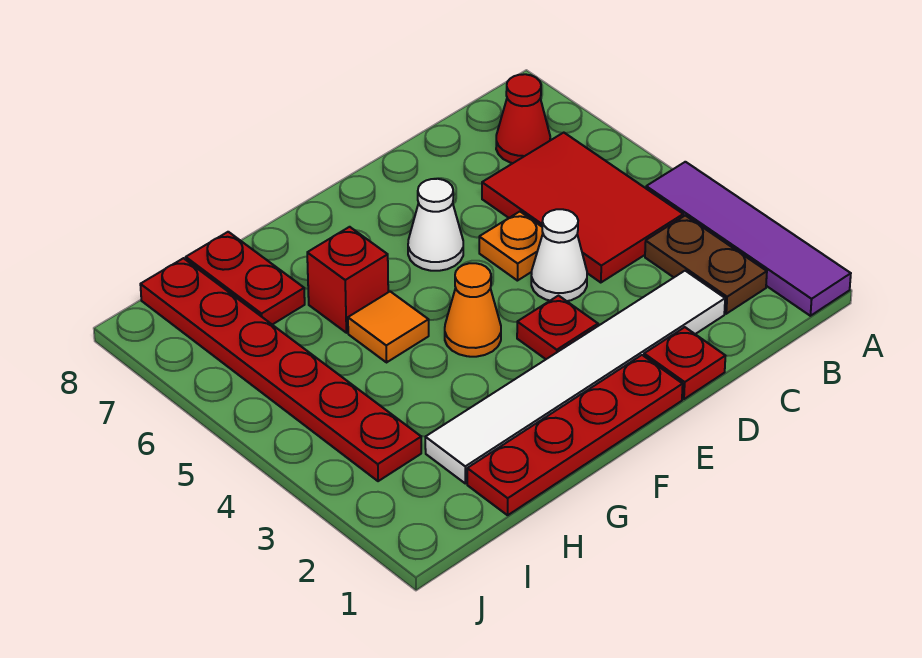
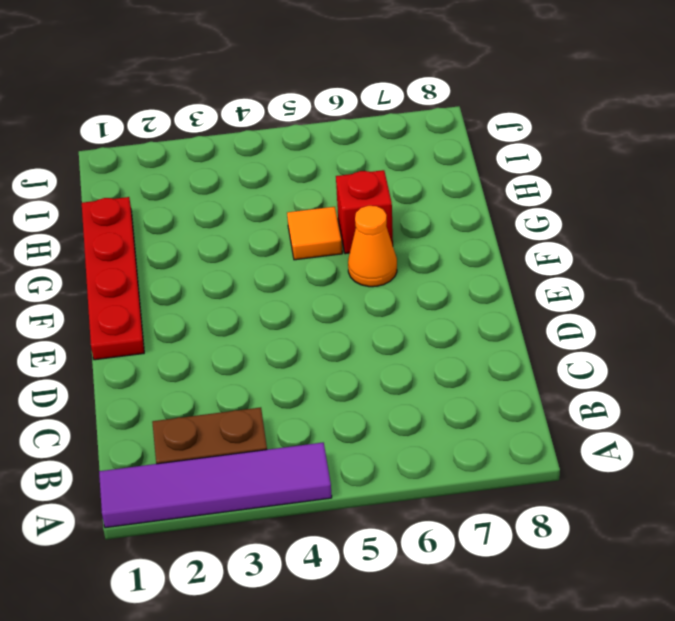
orange cone F6 level 1 -> orange cone F4 level 1
none -> red tile B4:C6 level 1
none -> red cone B7 level 1
none -> white tile C2:H2 level 1

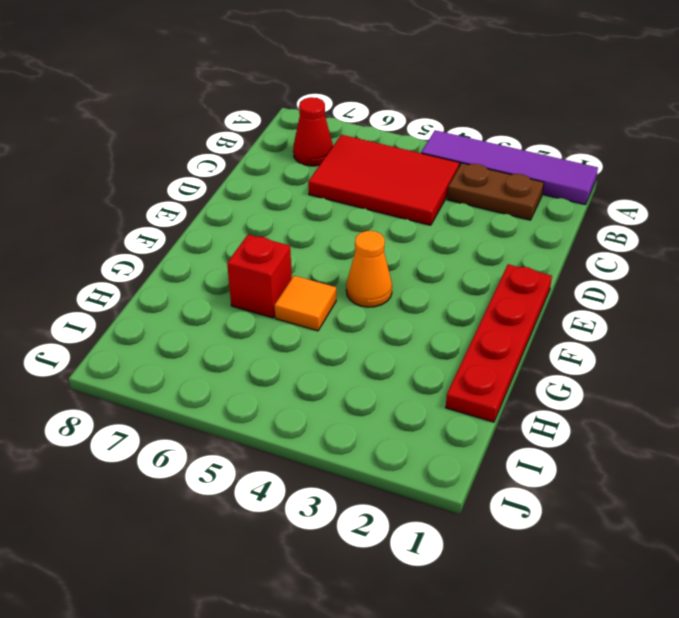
none -> white tile C2:H2 level 1
none -> red plate D1 level 1
none -> white cone D4 level 1

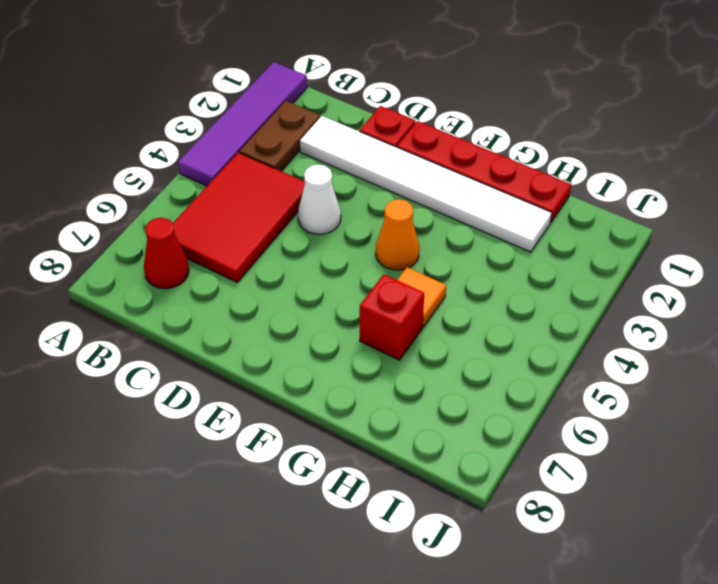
none -> orange plate D5 level 1
none -> red plate E3 level 1
none -> white cone E6 level 1

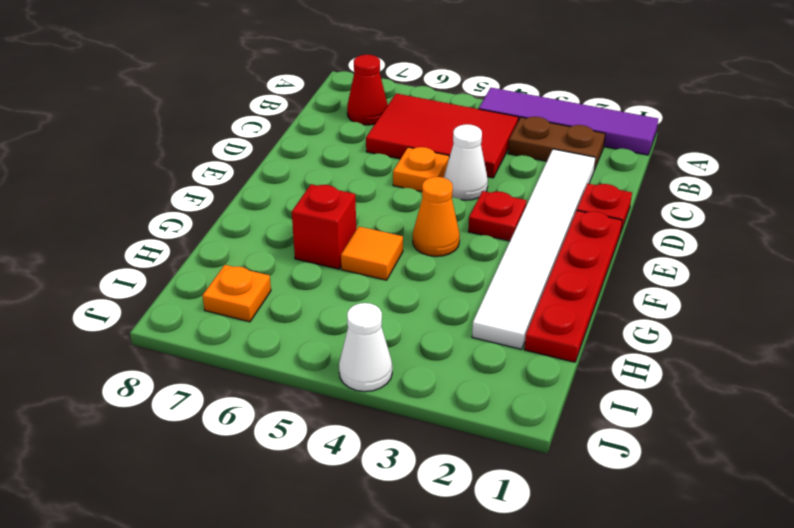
orange plate I7 level 1 -> red plate I3:I8 level 1
white cone J4 level 1 -> white cone E6 level 1
none -> red plate H7:H8 level 1

